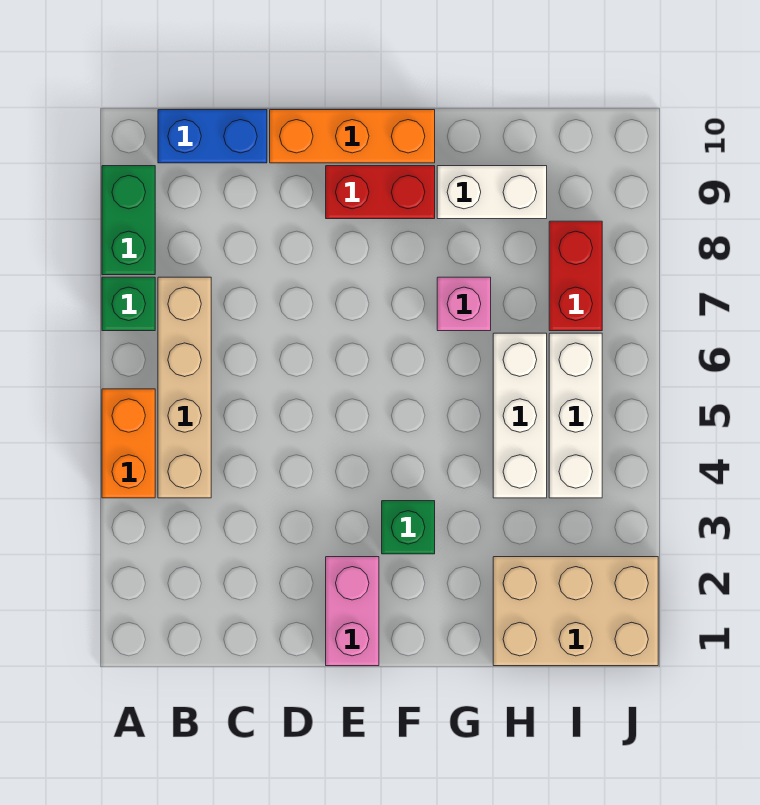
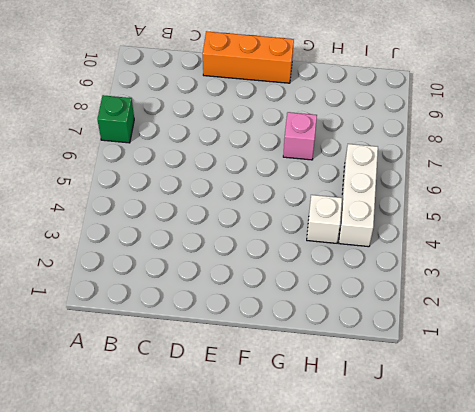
white brick H4 level 1 -> white brick H4:H6 level 1
none -> orange brick A4:A5 level 1
none -> green brick A8:A9 level 1
none -> tan brick B4:B7 level 1

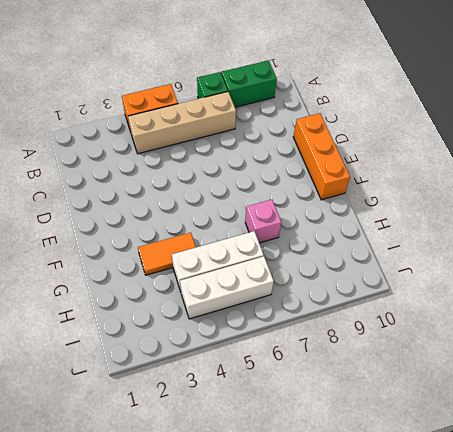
orange tile G3:G4 level 1 -> none
none -> blue brick B10:C10 level 1
none -> pink brick E1:E2 level 1
none -> red brick E9:F9 level 1

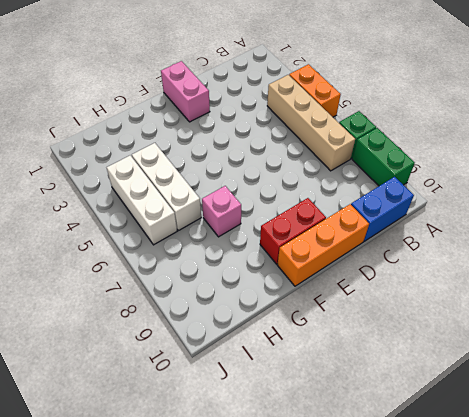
none -> green brick F3 level 1
none -> white brick G9:H9 level 1
none -> tan brick H1:J2 level 1

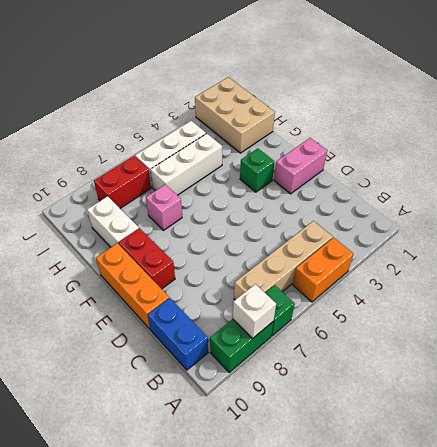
white brick A8 level 2 -> none

